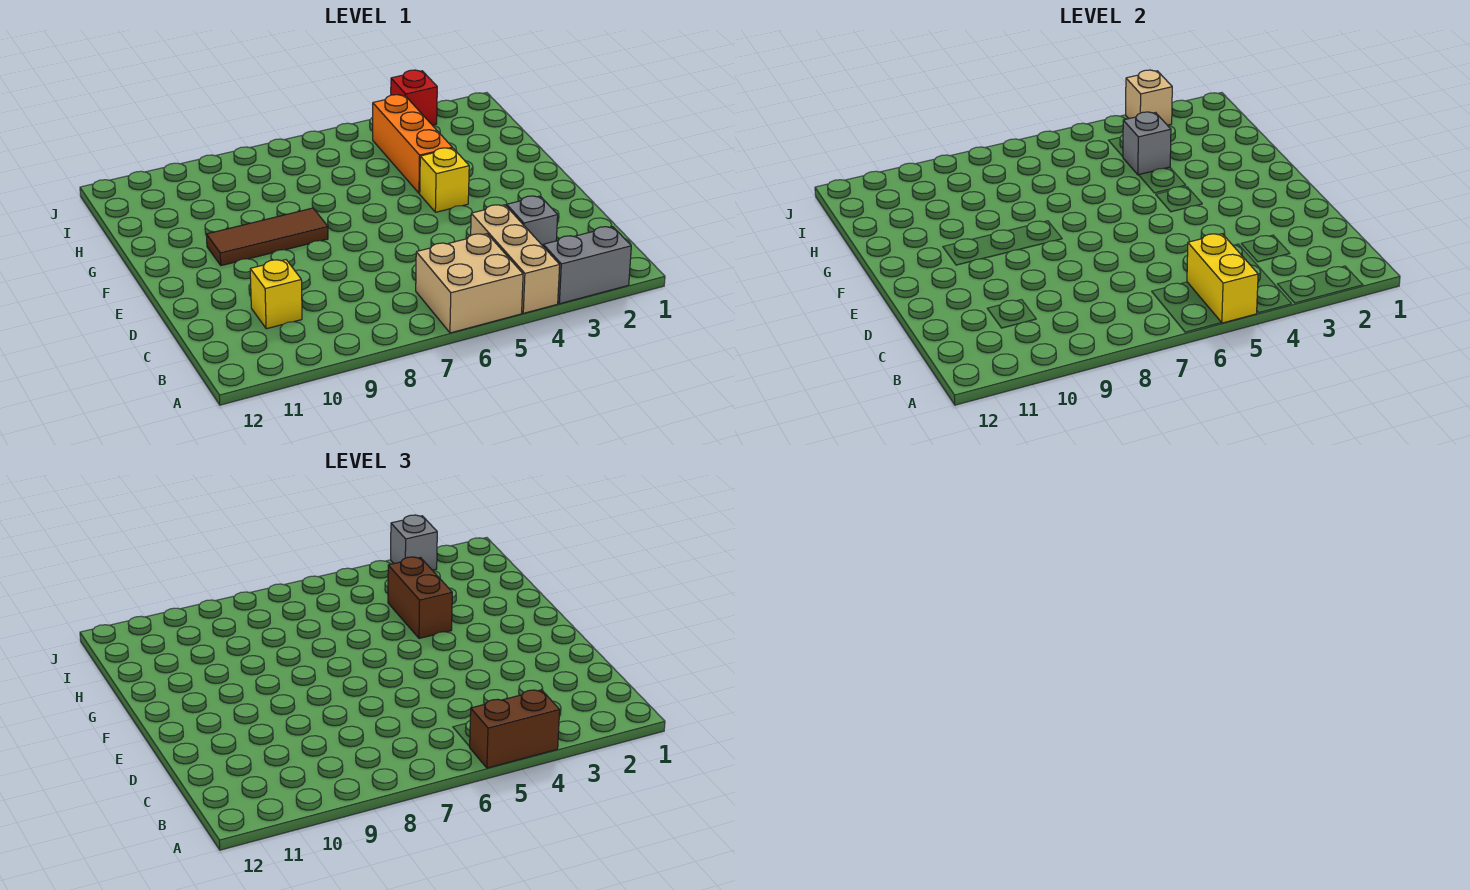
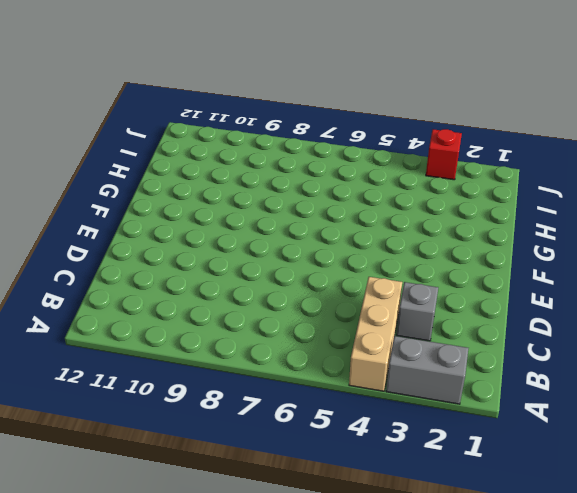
none -> tan brick A5:B6 level 1
none -> yellow brick C10 level 1
none -> yellow brick F4 level 1

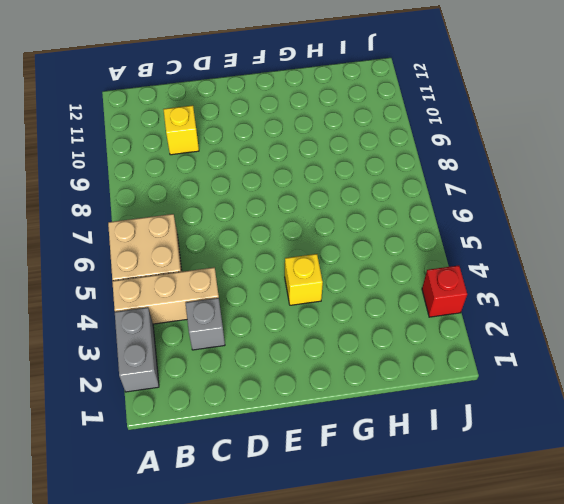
none -> brown tile F8:F10 level 1
none -> orange brick G4:I4 level 1
none -> yellow brick A5:B5 level 2

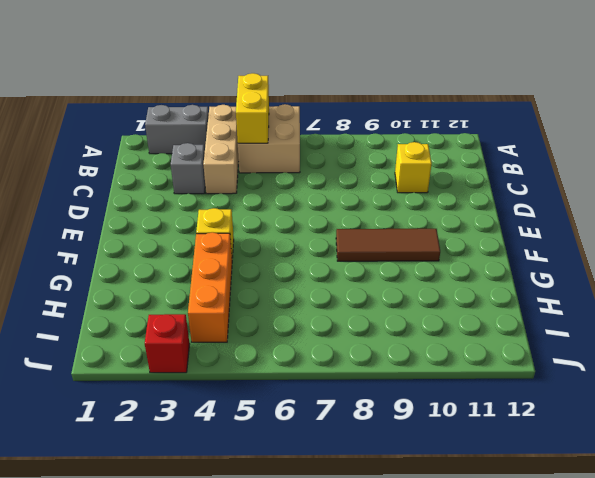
none -> grey brick H4 level 2
none -> tan brick J3 level 2
none -> brown brick A4:A5 level 3

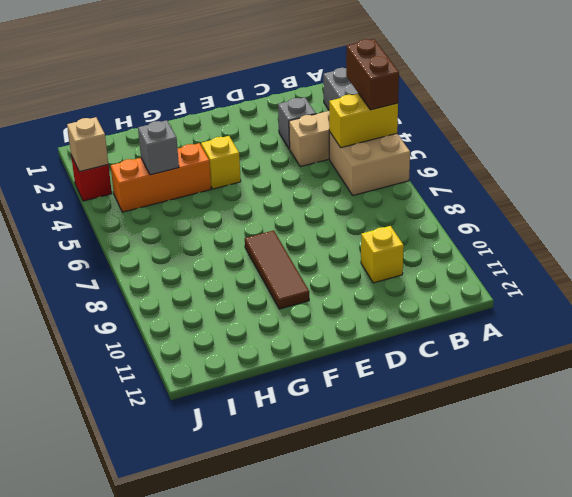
none -> brown brick G4:H4 level 3
none -> grey brick J3 level 3

